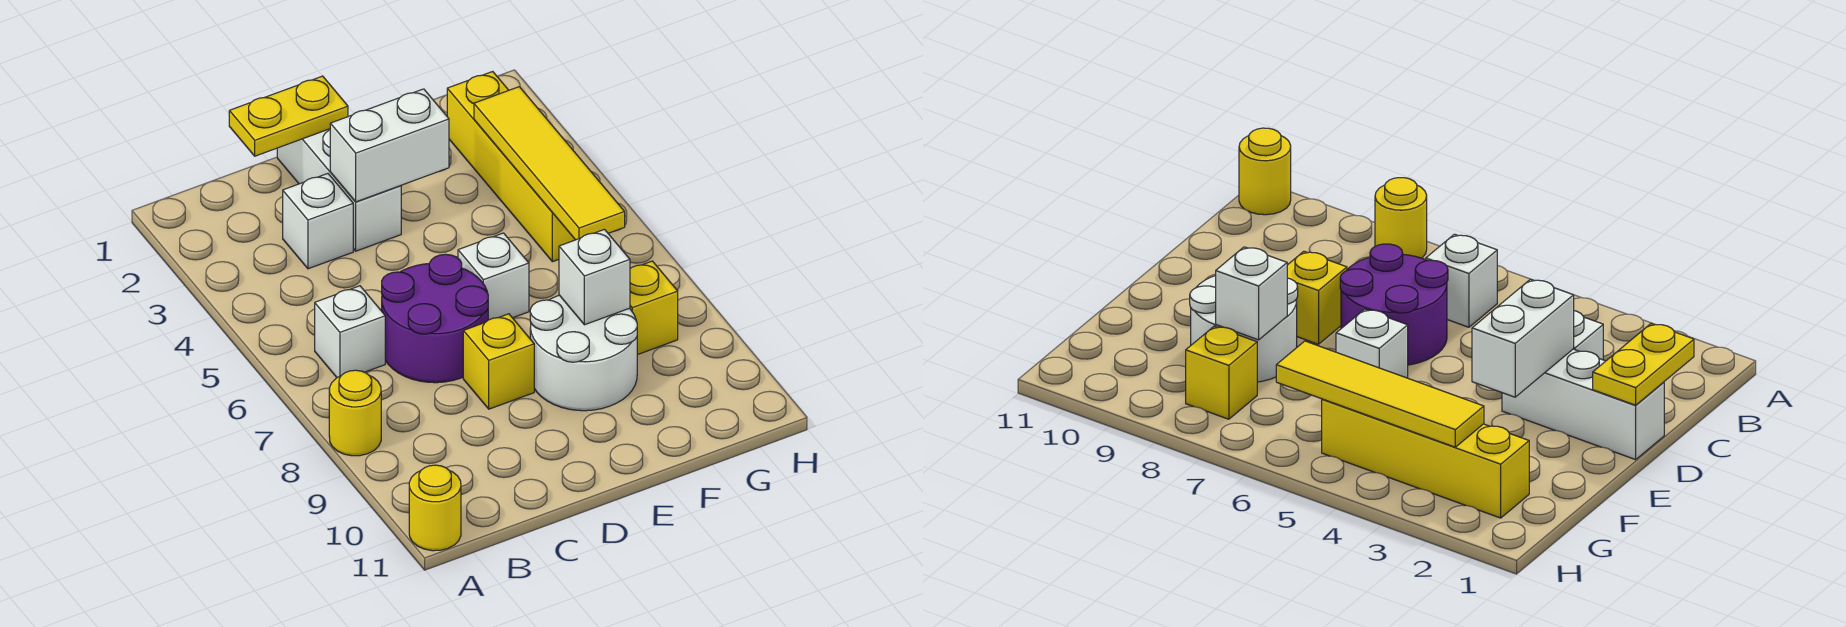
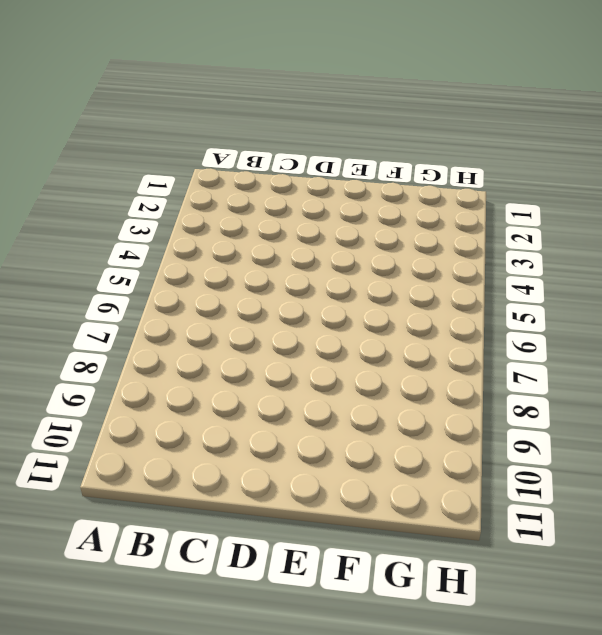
none -> yellow round brick A8 level 1
none -> yellow round brick A11 level 1
none -> white brick B6 level 1

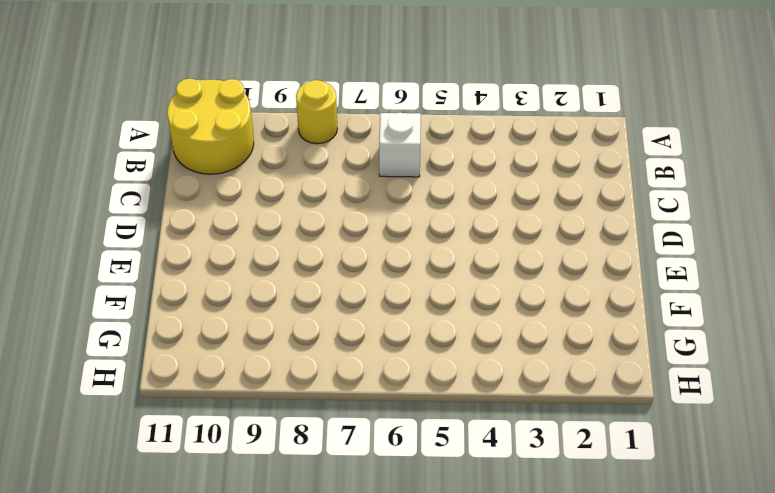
yellow round brick A10:B11 level 1 -> yellow round brick A11 level 1
none -> white brick C3 level 1
none -> purple round brick C6:D7 level 1
none -> white brick D1:D3 level 1

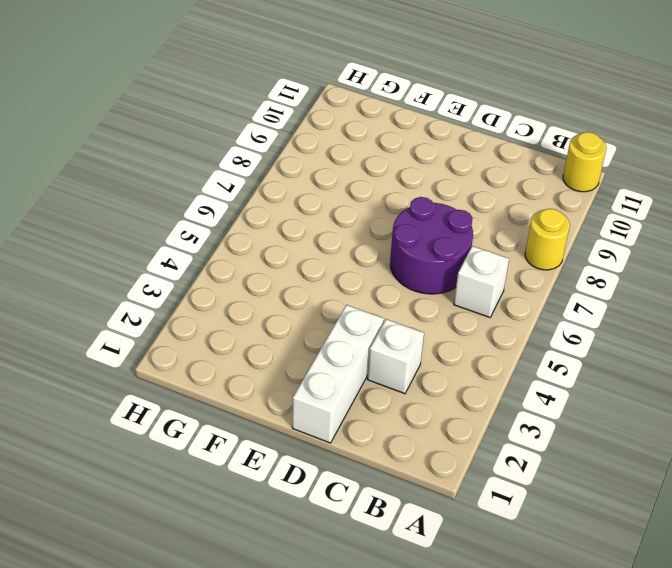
none -> yellow brick D8 level 1
none -> white brick E6 level 1
none -> white round brick E8:F9 level 1

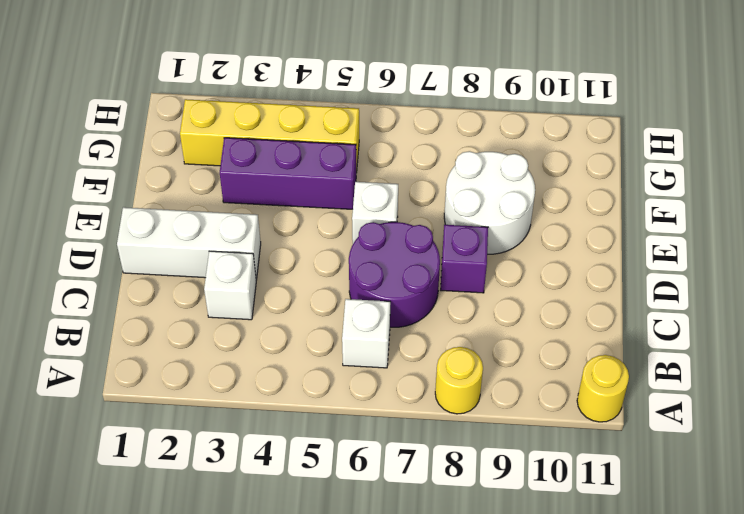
purple brick D8 level 1 -> yellow brick D8 level 1
purple brick F3:F5 level 1 -> none
none -> yellow brick G8 level 1
none -> yellow plate C1:D1 level 2
none -> white brick D3:E3 level 2

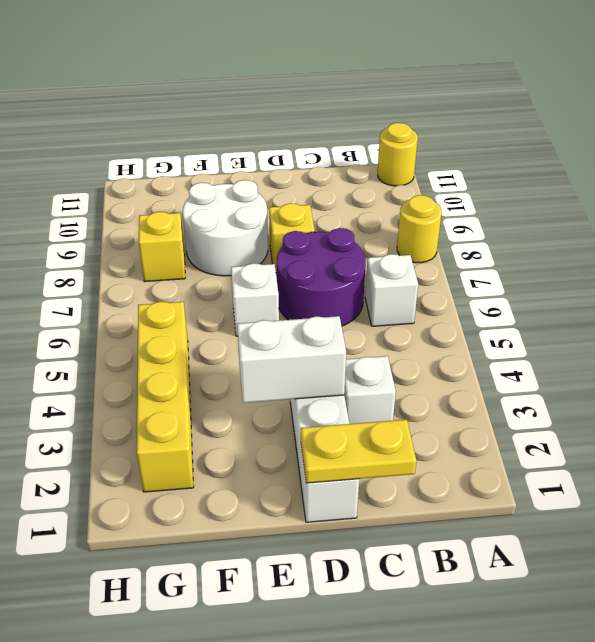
none -> white brick F8 level 2
none -> yellow tile G3:G6 level 2

